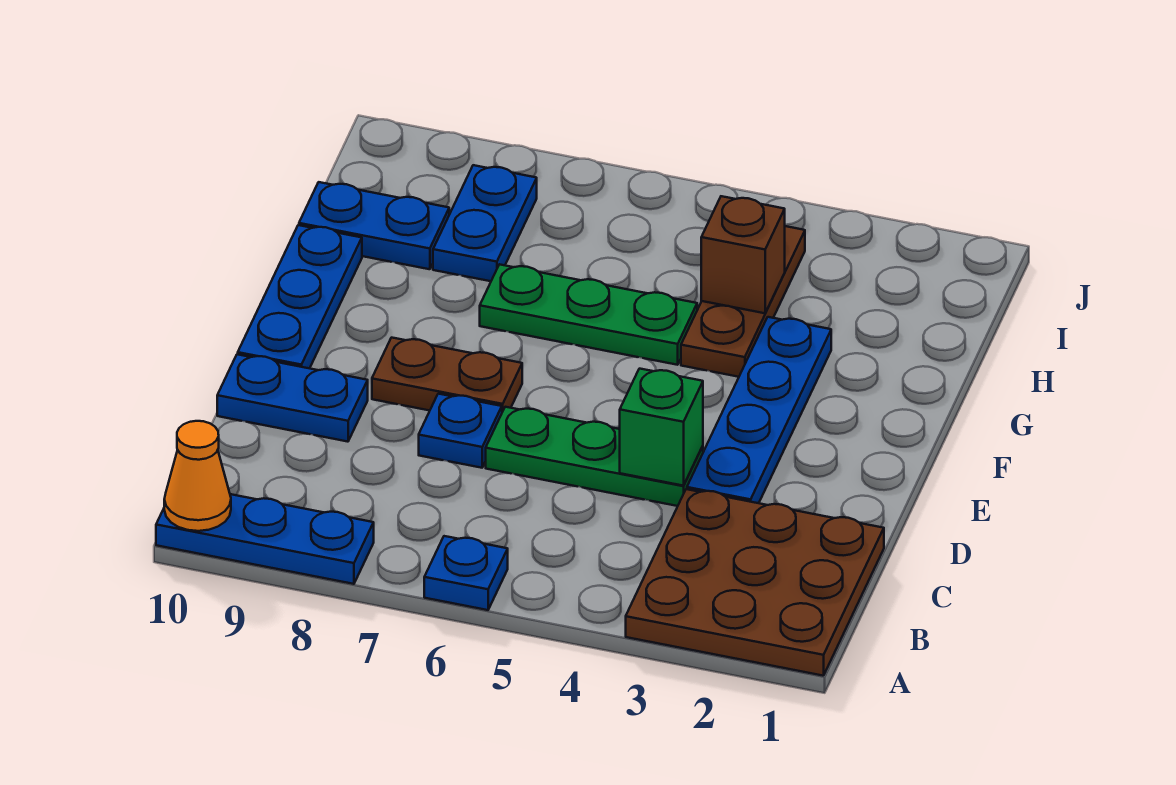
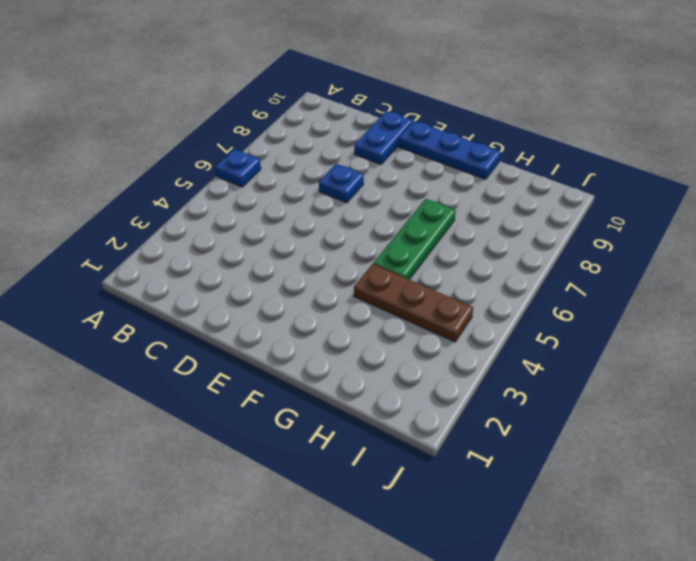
none -> brown plate A1:C3 level 1
none -> blue plate A8:A10 level 1
none -> blue plate D3:G3 level 1

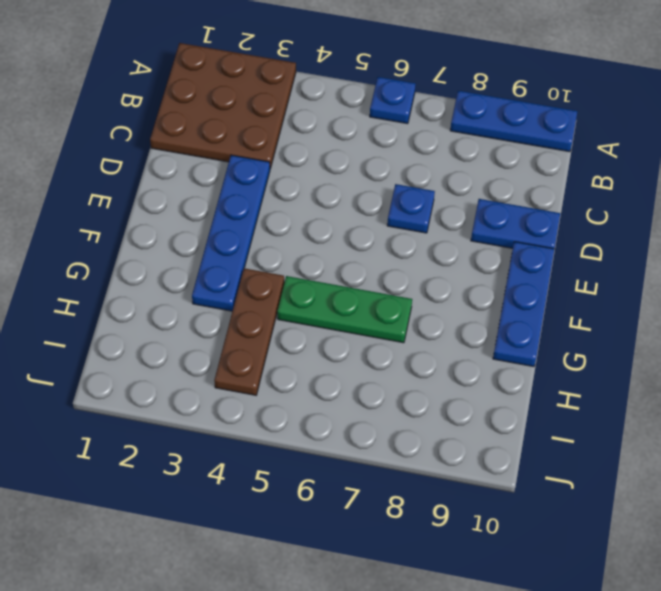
none -> green plate D4:D6 level 1
none -> brown plate E7:E8 level 1
none -> blue plate H8:I8 level 1

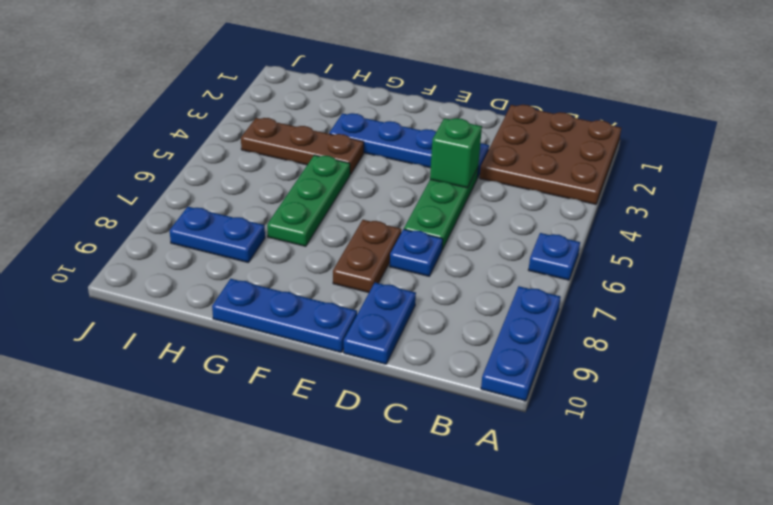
none -> blue plate H9:H10 level 1
none -> orange cone A10 level 2
none -> brown brick H4 level 2

